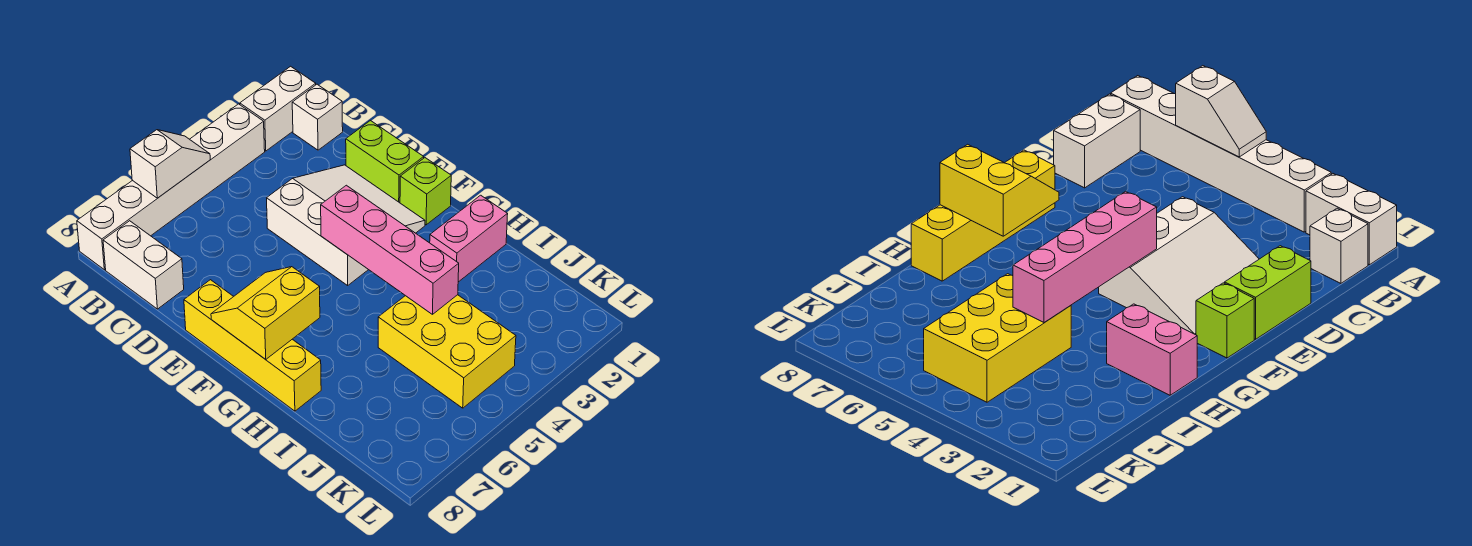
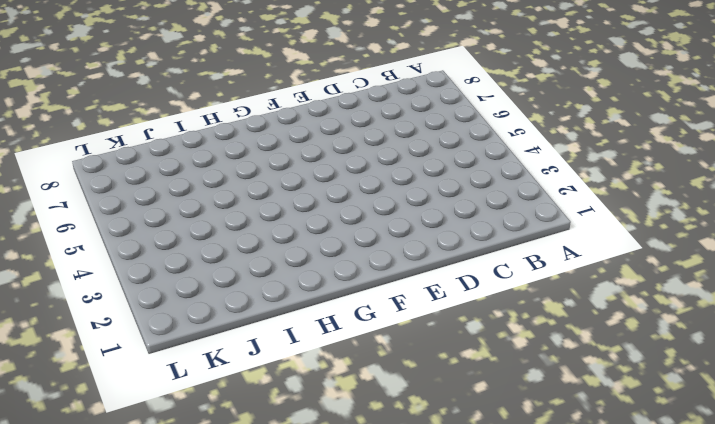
none -> white brick A1:A2 level 1
none -> white brick A3:A8 level 1
none -> white brick B1 level 1

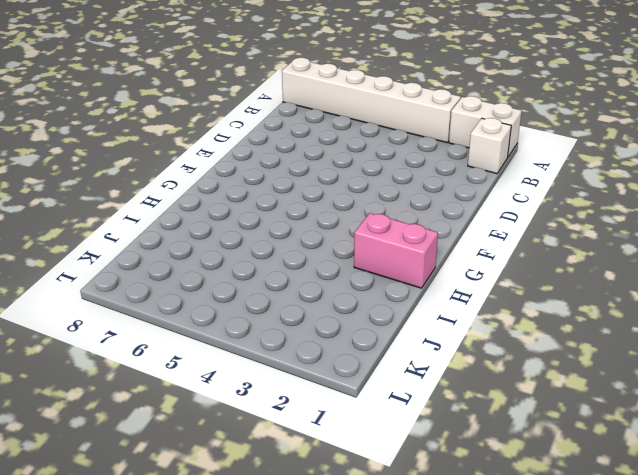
none -> white brick B8:C8 level 1
none -> lime brick D1:E1 level 1
none -> white slope D2:F4 level 1 top 4

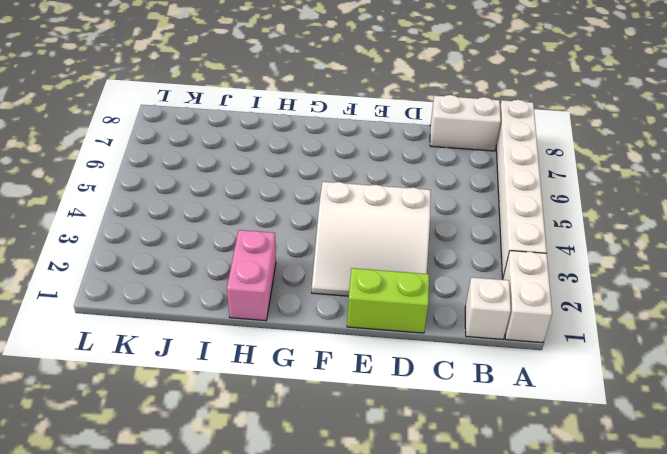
none -> yellow brick E8:H8 level 1
none -> lime brick F1 level 1
none -> yellow brick I4:K5 level 1

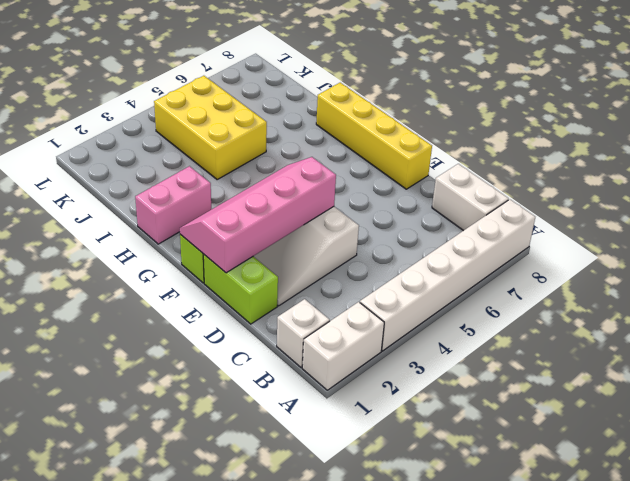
pink slope E1:F4 level 2 top E -> pink brick F4:I4 level 2
none -> white slope A5:A6 level 2 top 6
none -> yellow slope F7:G8 level 2 top G

